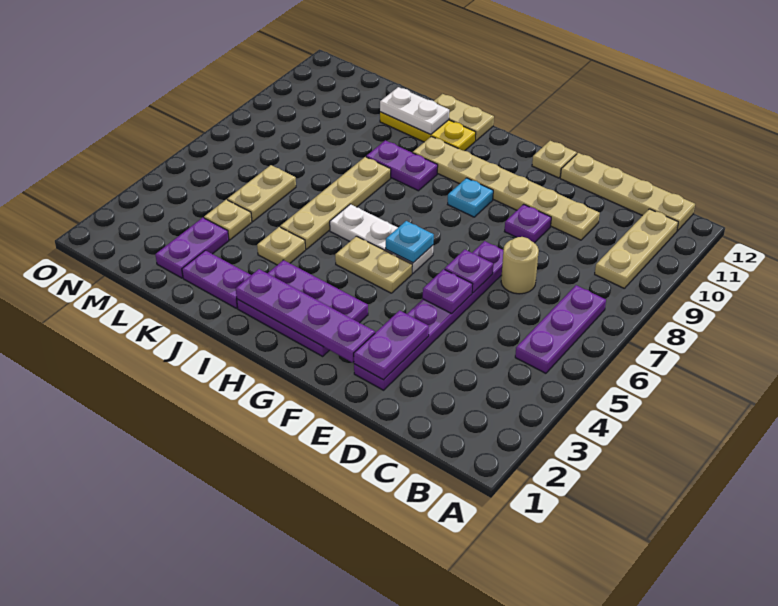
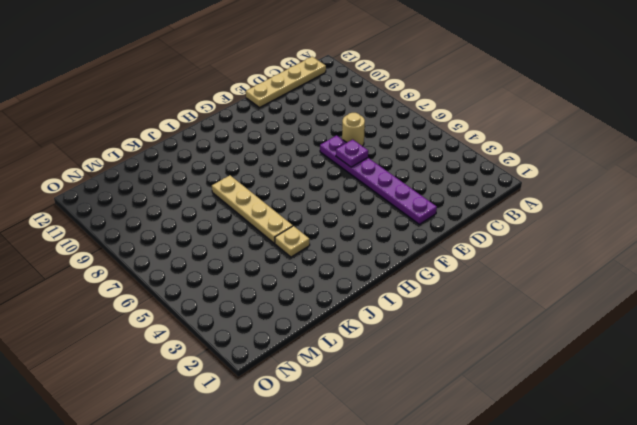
none -> purple plate B5:B7 level 1
none -> tan plate B9:B11 level 1
none -> tan plate D10:I10 level 1

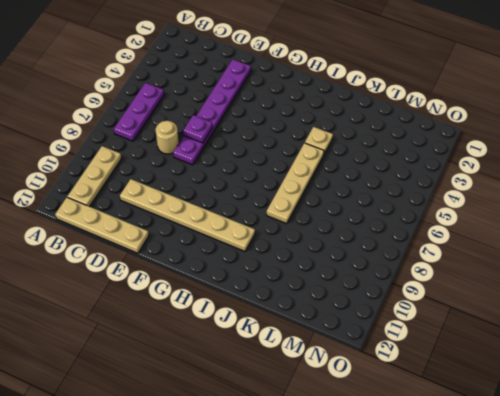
none -> purple plate E9 level 1
none -> tan plate F12 level 1
none -> purple plate G2:I3 level 1

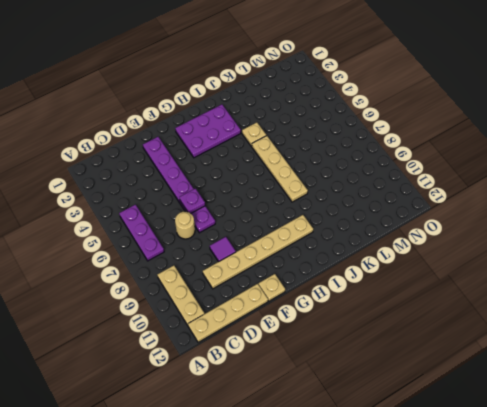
purple tile E9 level 1 -> purple plate E9 level 1
none -> tan plate G5:H5 level 1
none -> white plate G6:I6 level 1
none -> cyan plate G9 level 1

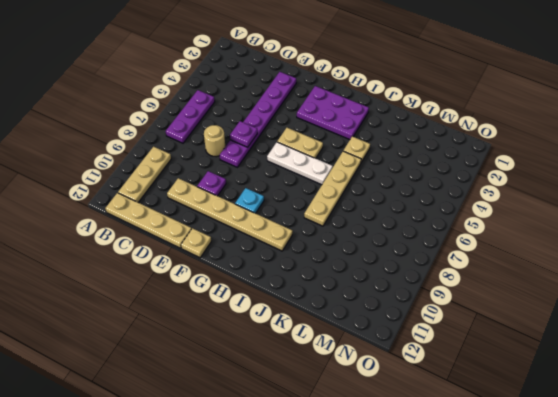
none -> purple plate I9:J9 level 1
none -> yellow plate I11:K11 level 1
none -> tan plate I12:J12 level 1

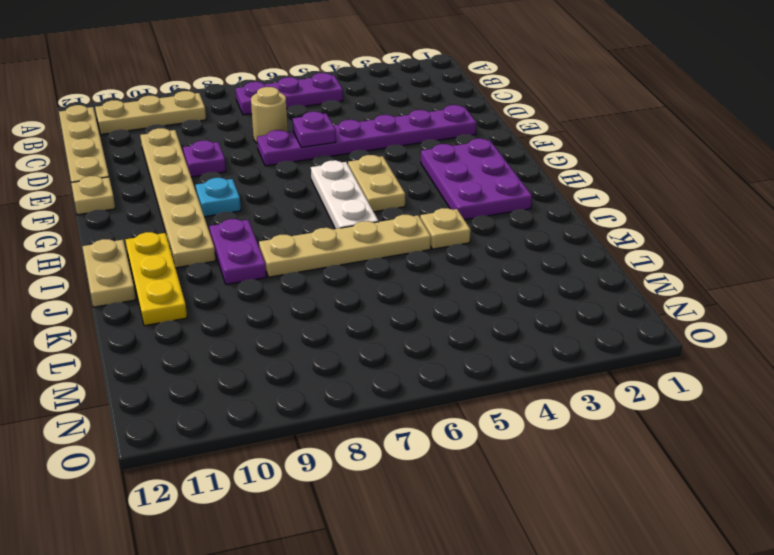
none -> purple plate J2:K2 level 1
none -> purple plate L2:L3 level 1
none -> tan plate L4 level 1

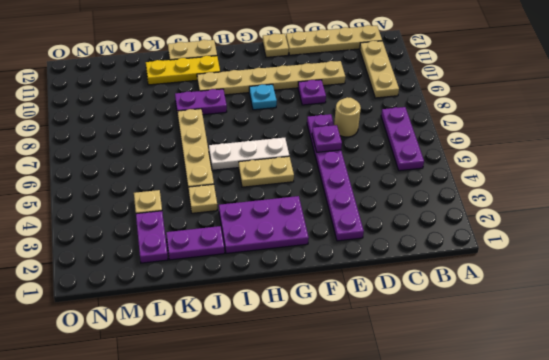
none -> tan plate L5:L6 level 1
none -> purple plate E2:E3 level 2
none -> purple plate E5 level 2

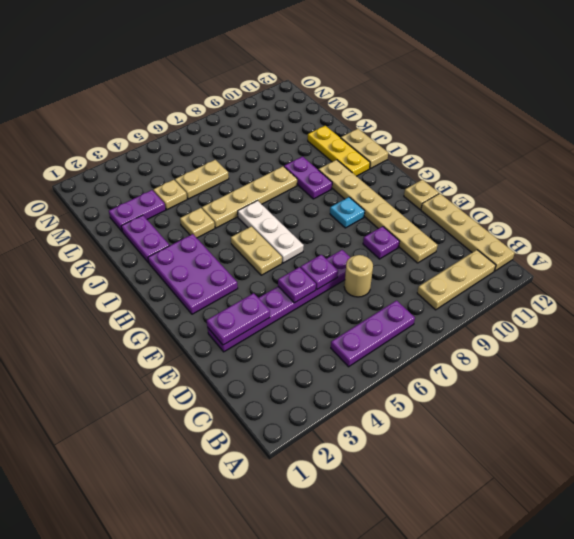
none -> purple plate F2:I2 level 2
none -> cyan plate G6 level 2
none -> white plate J11:K11 level 2

